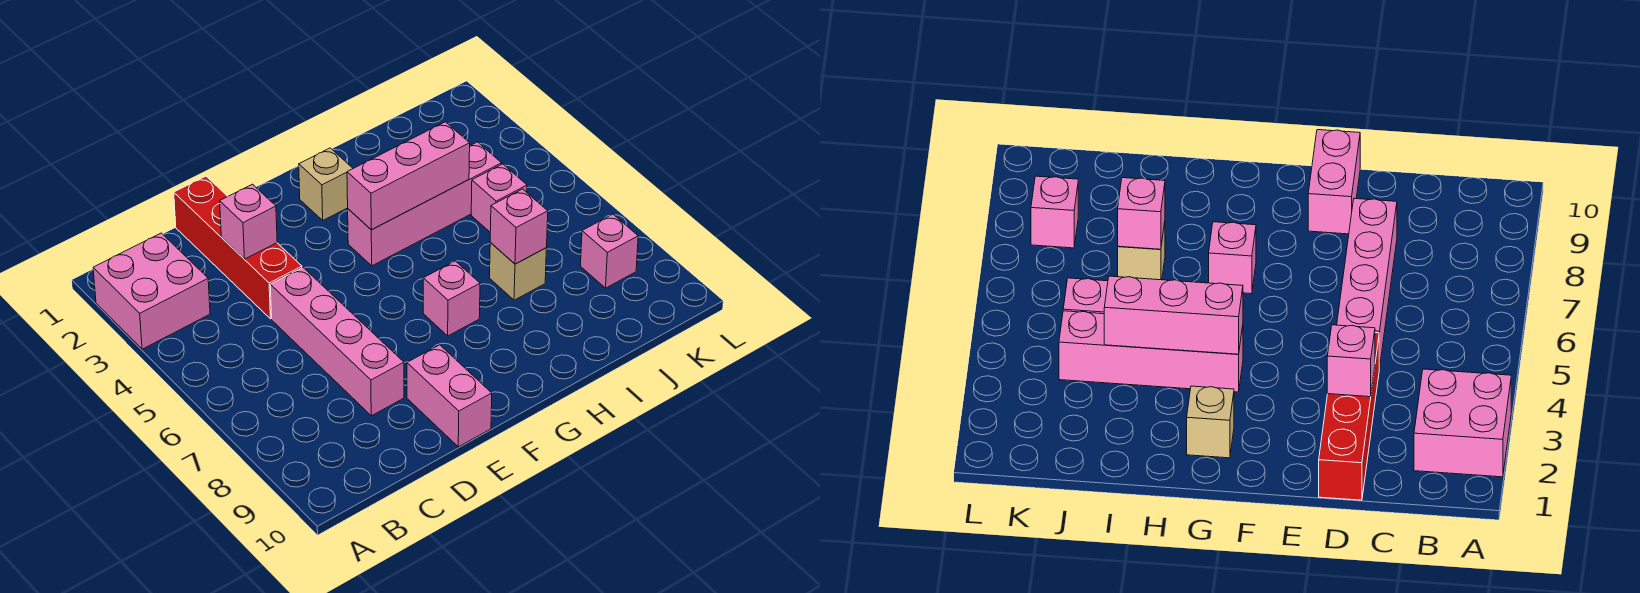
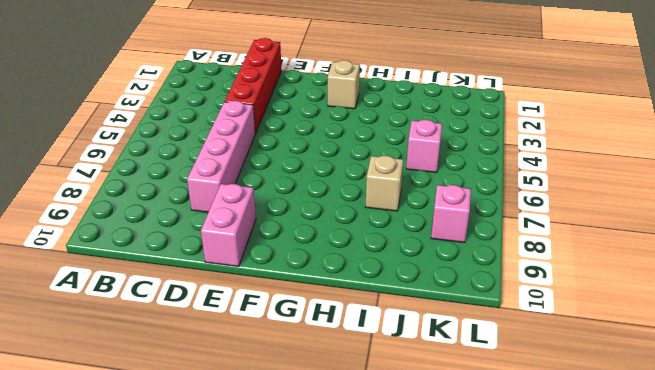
none -> pink brick A2:B3 level 1
none -> pink brick G4:J4 level 1
none -> pink brick G7 level 1

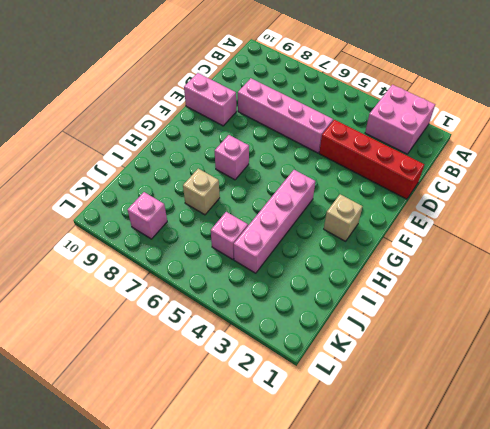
none -> pink brick D3 level 2
none -> pink brick G4:I4 level 2
none -> pink brick I7 level 2

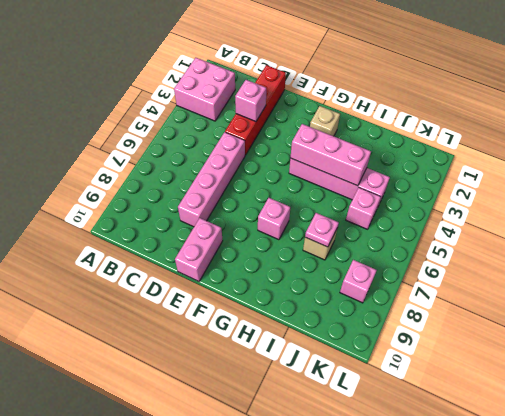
pink plate I7 level 2 -> pink brick I7 level 2

